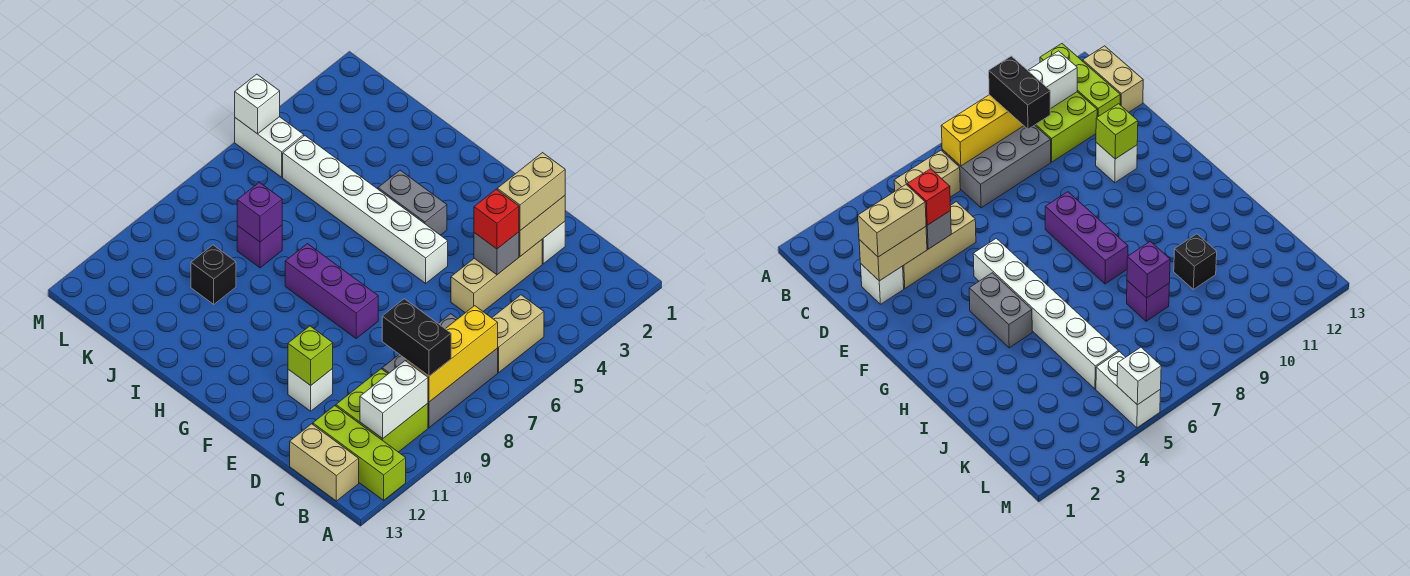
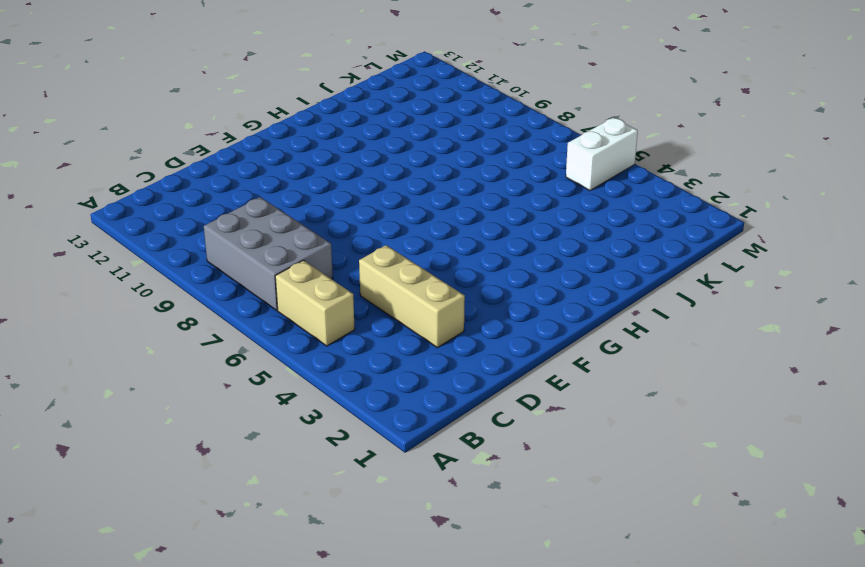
none -> lime brick A12:C12 level 1
none -> lime brick B10:C11 level 1
none -> tan brick B13:C13 level 1

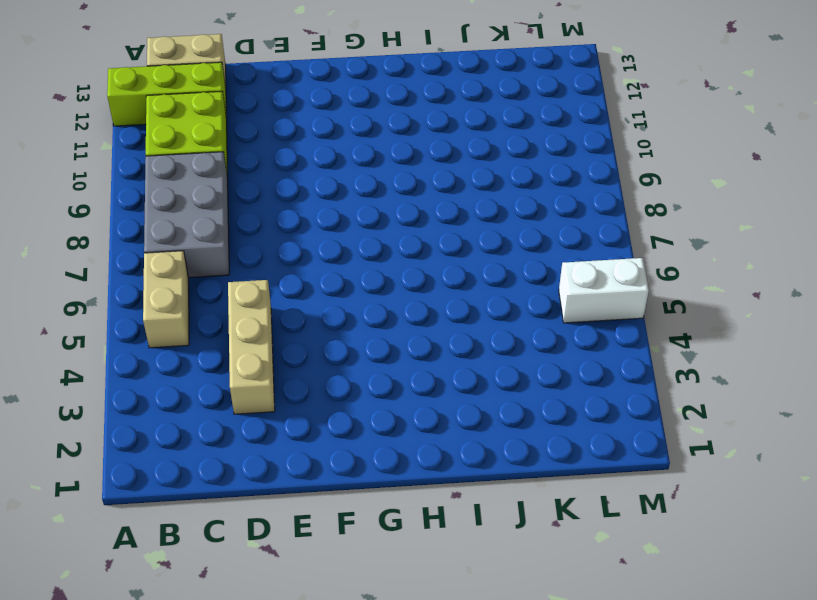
none -> white brick D2 level 1
none -> white brick E11 level 1
none -> white brick F5:K5 level 1

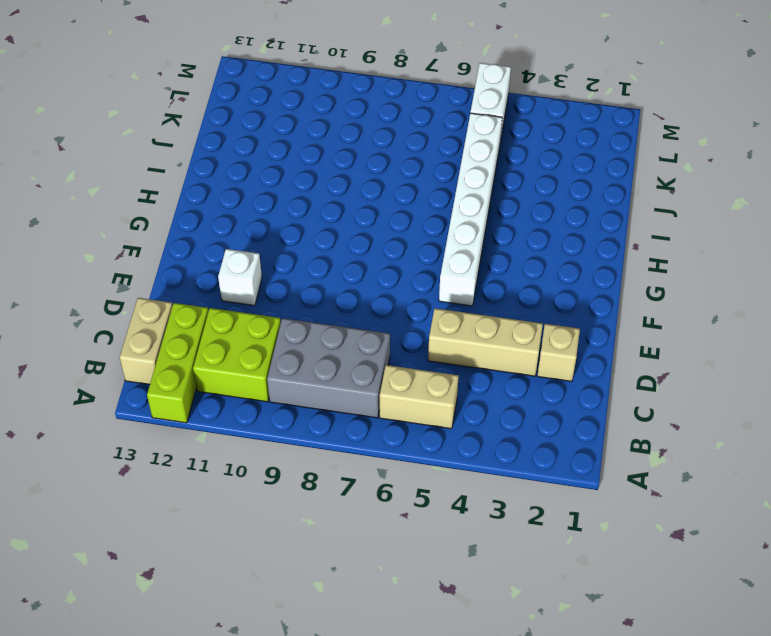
tan brick D2 level 1 -> white brick D2 level 1
none -> purple brick F8:H8 level 1
none -> grey brick G4:H4 level 1
none -> purple brick J8 level 1

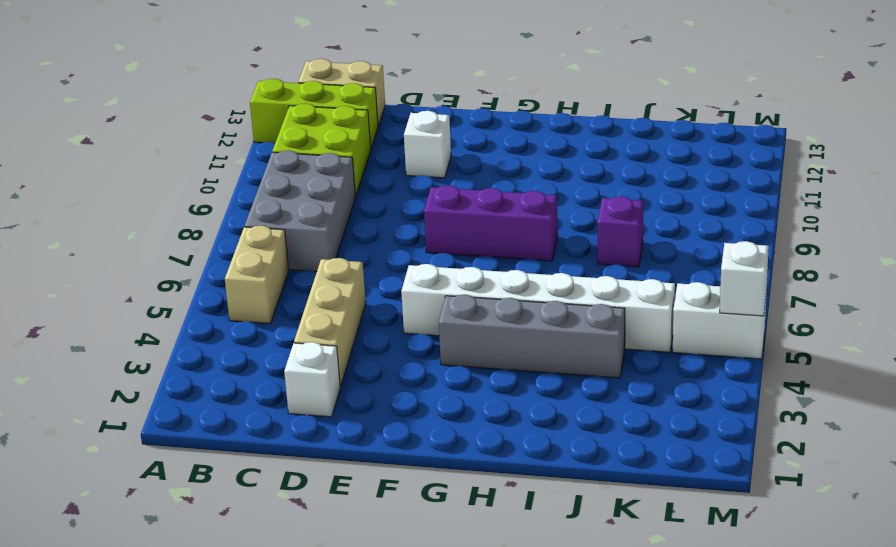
grey brick G4:J4 level 1 -> grey brick G4:H4 level 1
none -> black brick J10 level 1
none -> yellow brick B7:B9 level 2
none -> white brick B10:B11 level 2

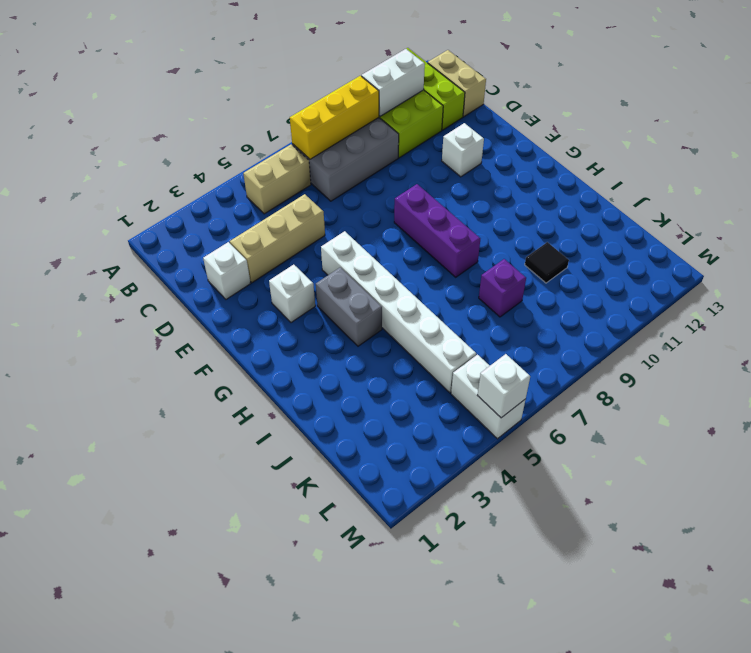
white brick F3 level 1 -> none
black tile J10 level 1 -> black brick J10 level 1
none -> tan brick D2:D3 level 2
none -> grey brick D4 level 2
none -> lime brick E11 level 2

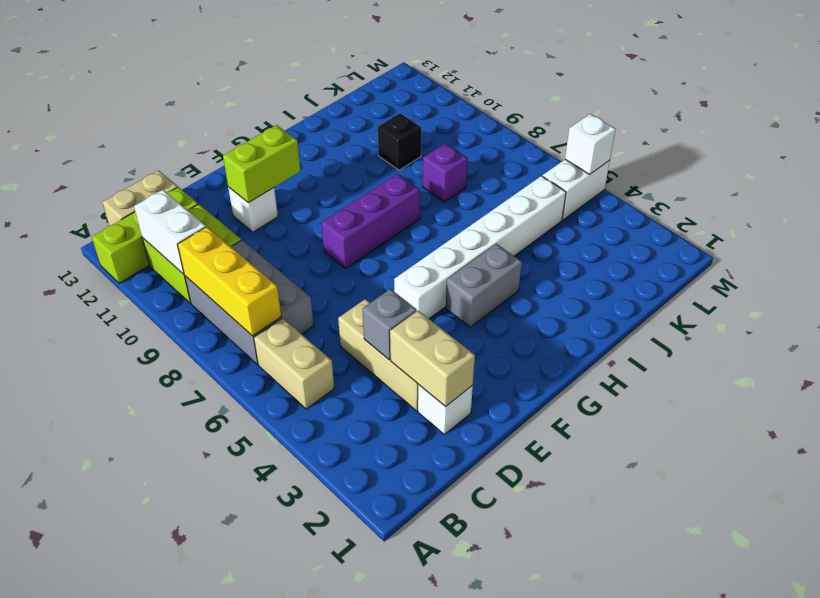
lime brick E11:F11 level 2 -> lime brick E11 level 2
none -> purple brick J8 level 2
none -> black brick B9:C9 level 3
none -> tan brick D2:D3 level 3

